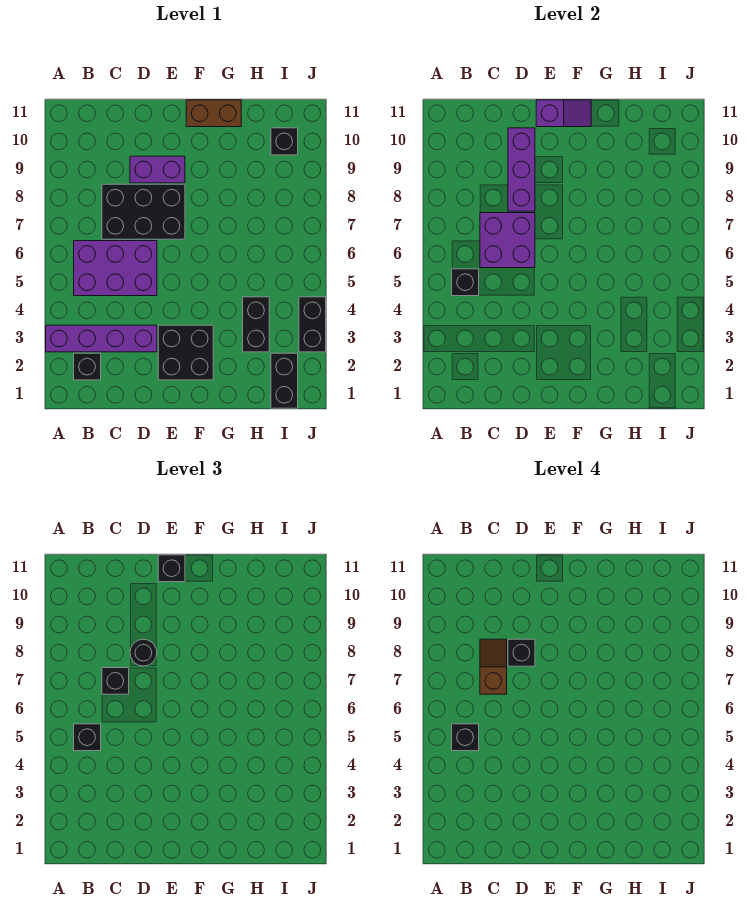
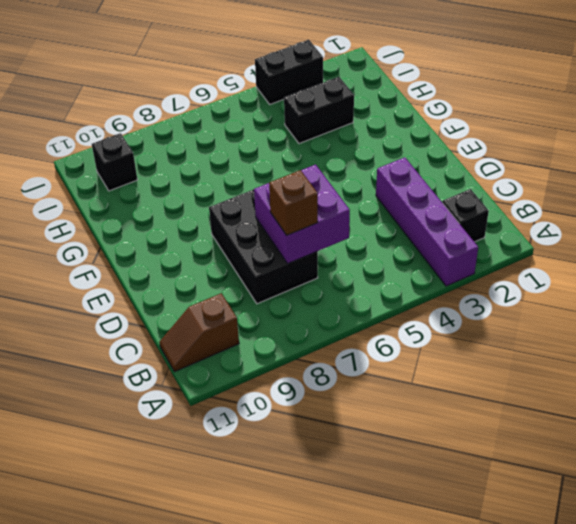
brown slope B10:B11 level 1 top 10 -> brown slope C7:C8 level 4 top 7
brown brick C7 level 3 -> black brick C7 level 3
none -> purple brick B5:D6 level 1
none -> purple brick D9:E9 level 1
none -> black brick E2:F3 level 1

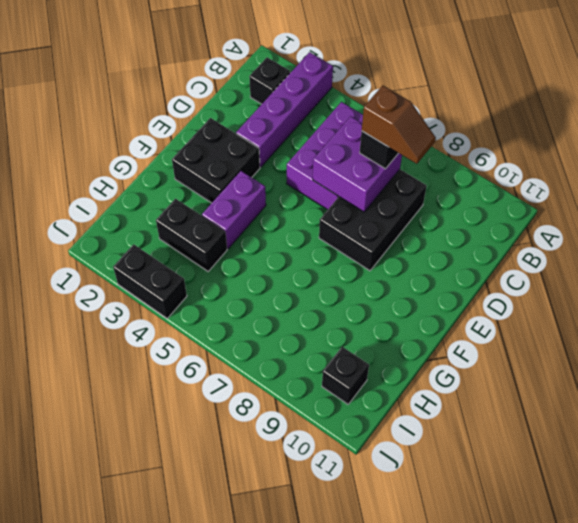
purple brick F4:G4 level 1 -> purple brick D9:E9 level 1
none -> brown brick F11:G11 level 1
none -> black brick I1:I2 level 1
none -> black brick B5 level 2

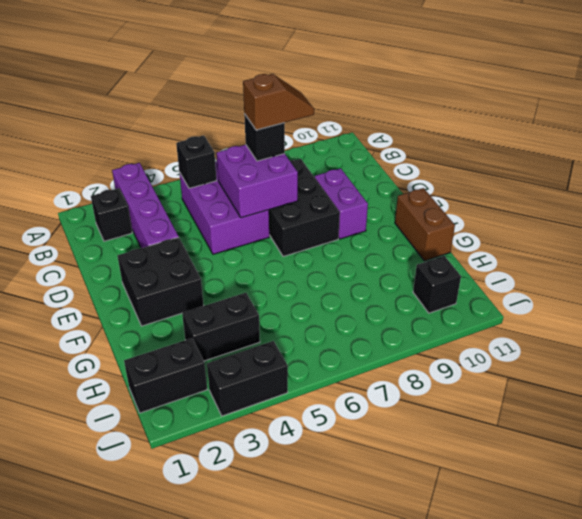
none -> purple brick D8:D10 level 2
none -> purple slope E11:F11 level 2 top E
none -> black brick B5 level 3

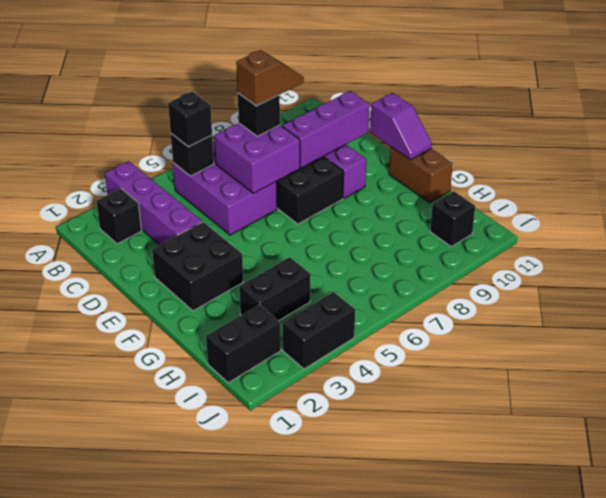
none -> black round brick D8 level 3
none -> black brick E11 level 3
none -> black brick B5 level 4

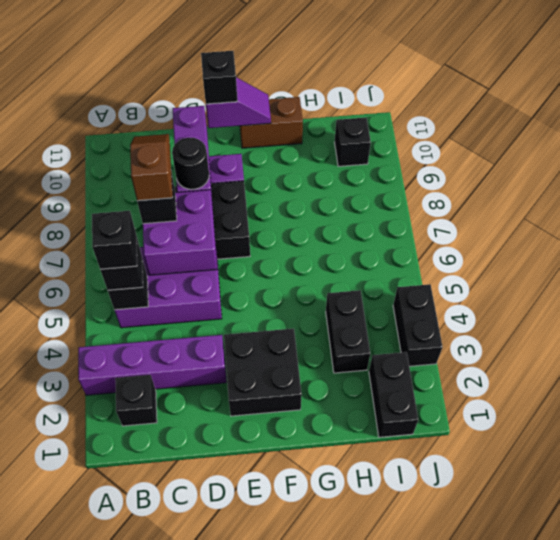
none -> black brick D8 level 4

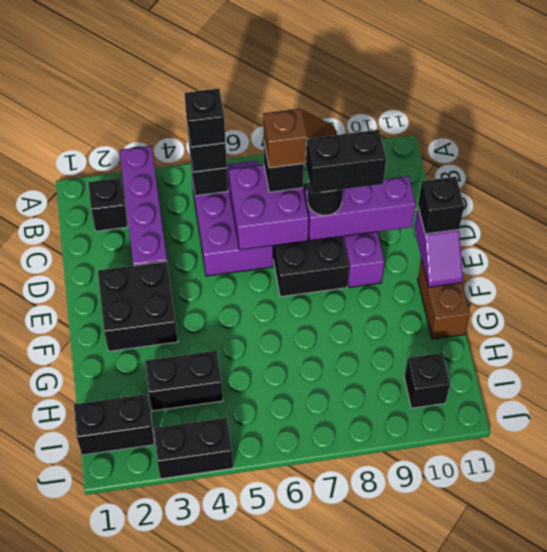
black brick D8:D9 level 4 -> black brick D8 level 4

